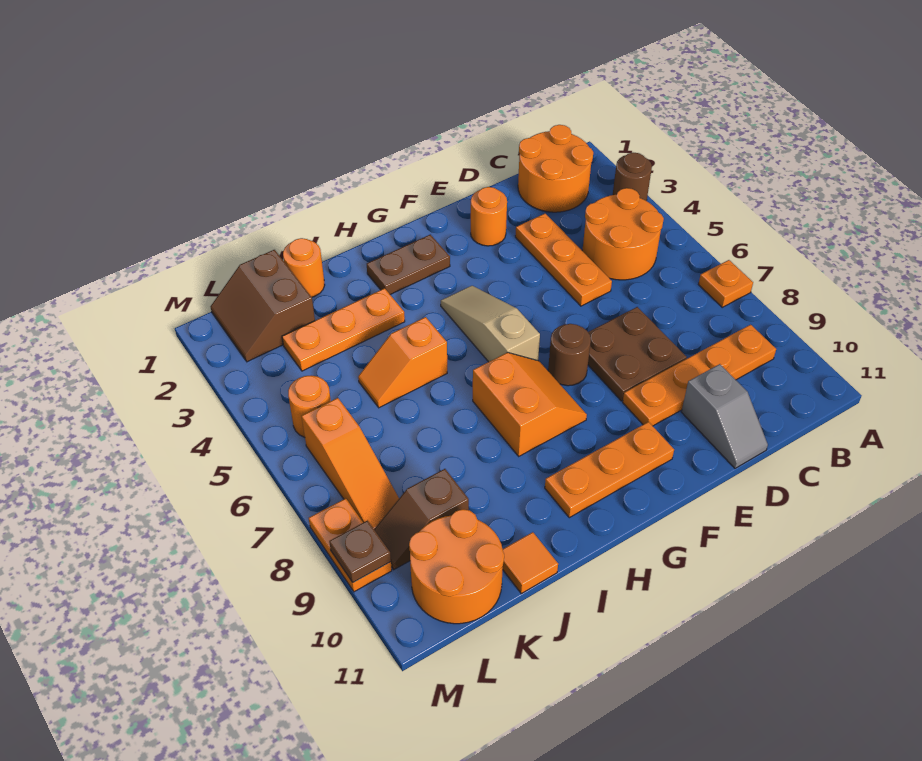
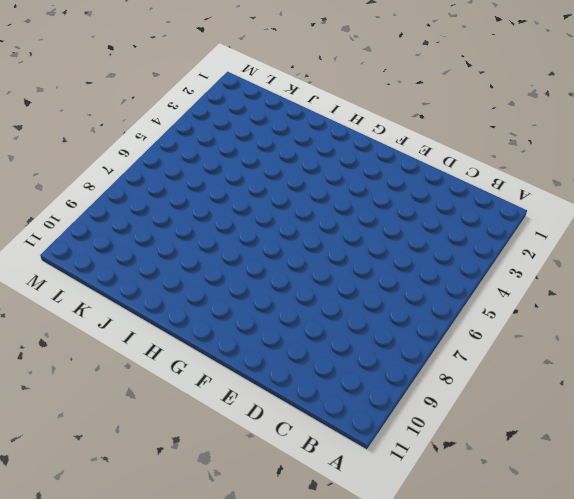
none -> brown round brick A3 level 1
none -> orange plate A7 level 1
none -> orange round brick B1:C2 level 1

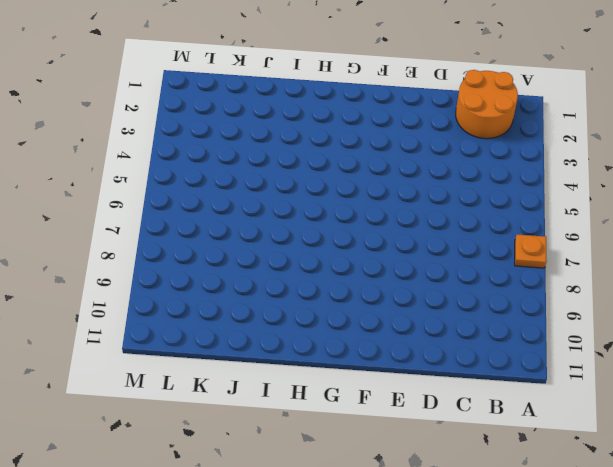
none -> brown round brick A3 level 1
none -> orange round brick B4:C5 level 1
none -> orange plate B9:E9 level 1

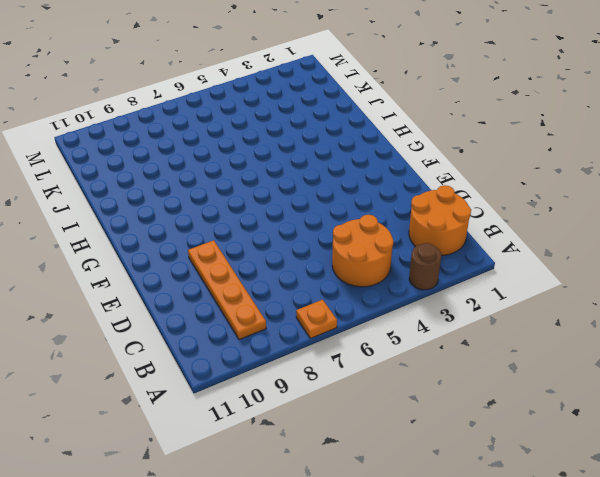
none -> orange plate D3:D5 level 1
none -> brown plate D7:E8 level 1
none -> grey slope D10:D11 level 1 top 10

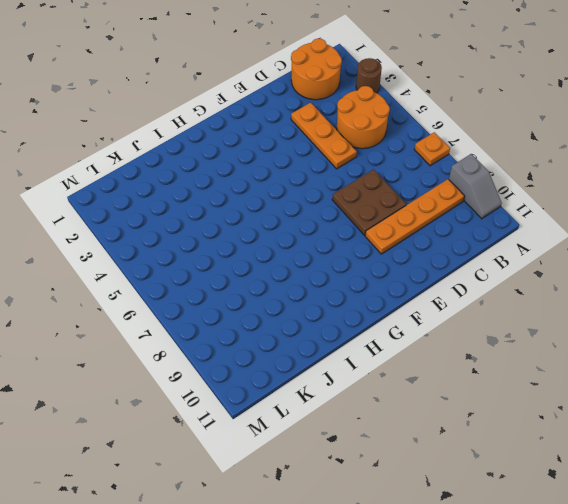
grey slope A9:A10 level 1 top 9 -> grey slope D10:D11 level 1 top 10
none -> orange round brick E2 level 1
none -> brown round brick F7 level 1
none -> orange plate F10:H10 level 1

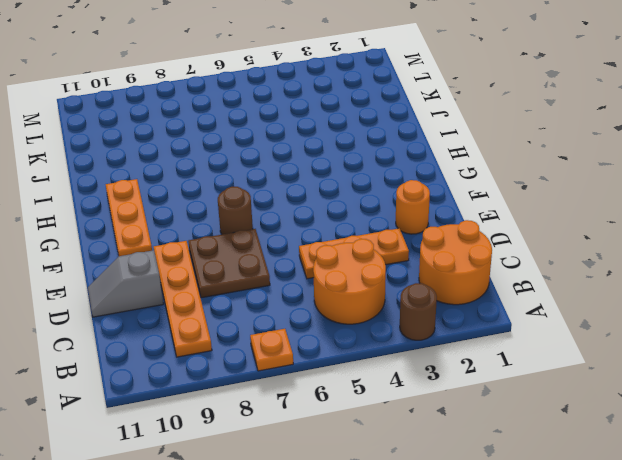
none -> brown plate G2:H2 level 1
none -> tan slope G4:G6 level 1 top 6
none -> orange slope G7:H8 level 1 top H

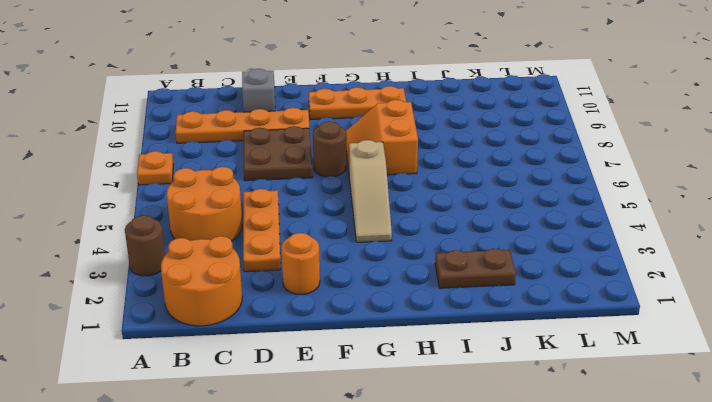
brown plate I2:J2 level 1 -> brown plate G2:H2 level 1
none -> orange plate I3:K3 level 1
none -> orange slope I5:J5 level 1 top I
none -> orange round brick J1 level 1

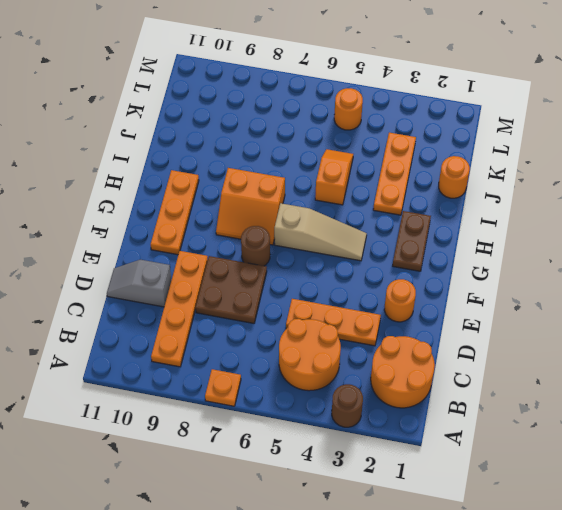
none -> orange tile J11 level 1
none -> brown slope K1:L2 level 1 top K
none -> brown slope K9:L9 level 1 top K

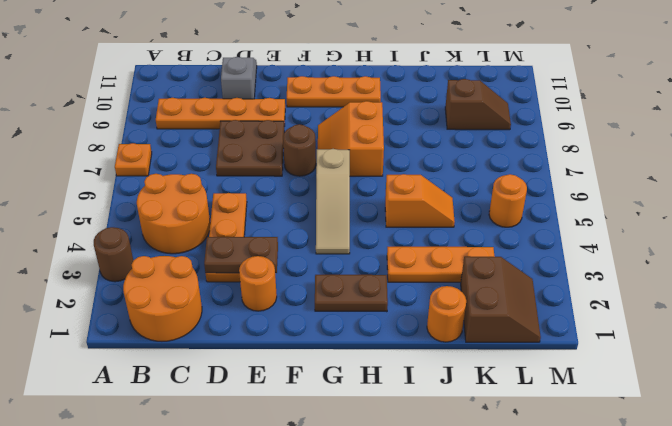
brown plate D3:E3 level 2 -> none
none -> orange tile J11 level 1
none -> orange round brick K10:L11 level 1
none -> orange slope L6:L8 level 1 top 6

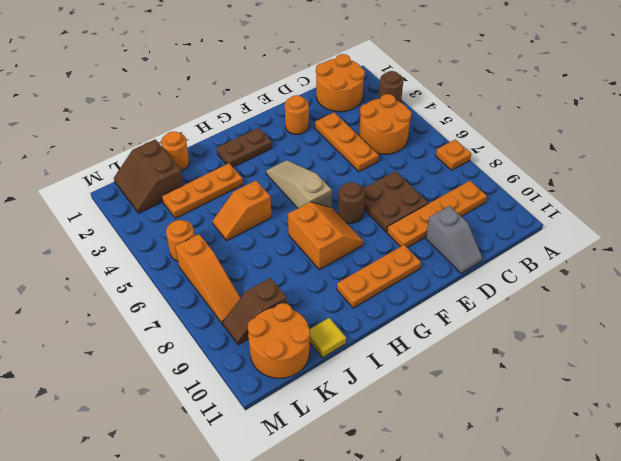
yellow tile J11 level 1 -> orange tile J11 level 1
none -> orange plate M8:M9 level 1
none -> brown plate M9 level 2

